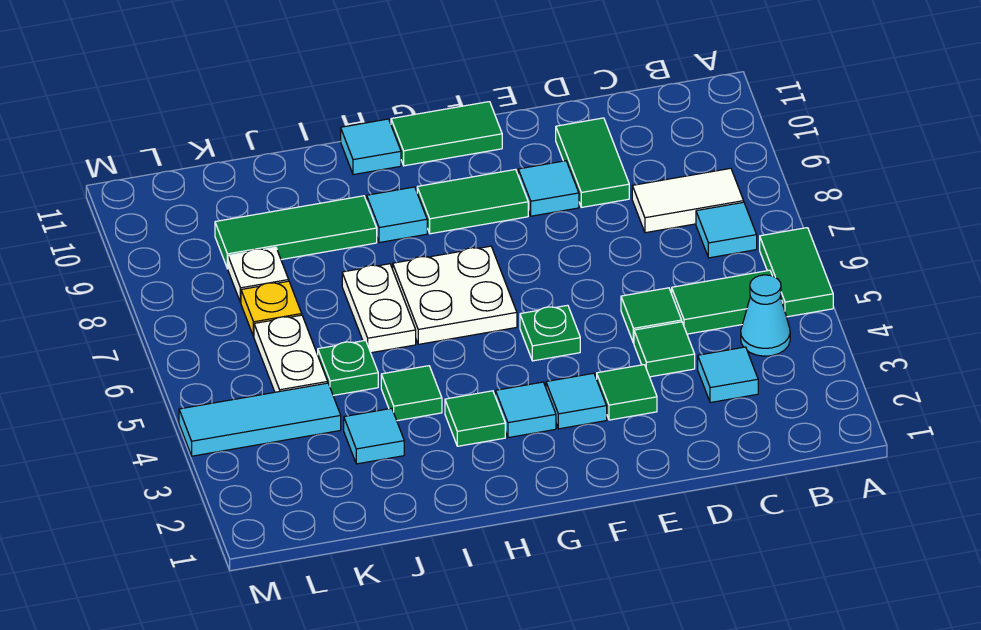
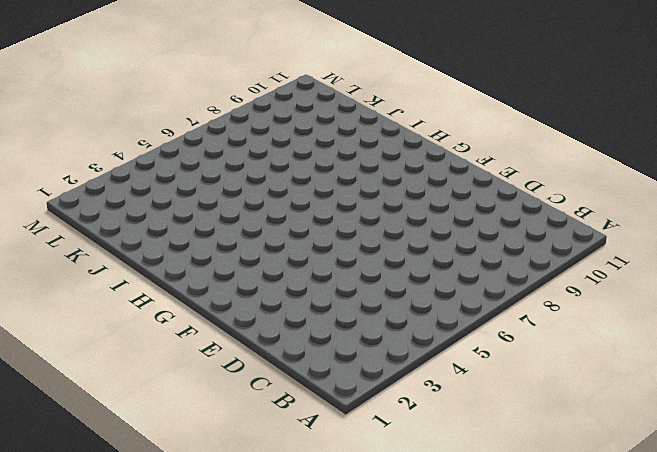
none -> green tile A5:A6 level 1
none -> cyan cone B4 level 1
none -> green tile B5:C5 level 1

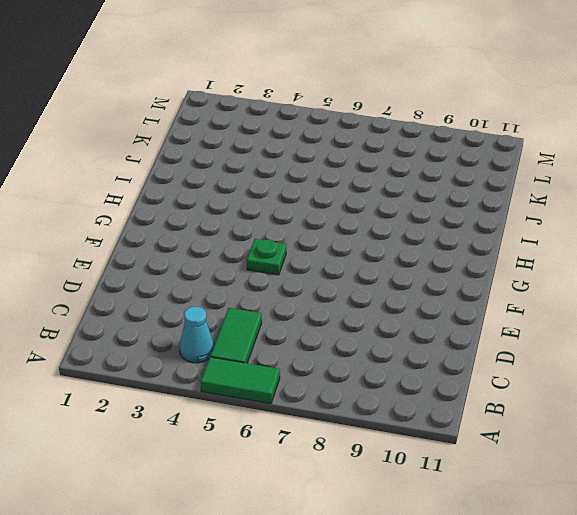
none -> cyan tile B7 level 1
none -> white tile B8:C8 level 1
none -> cyan tile C3 level 1

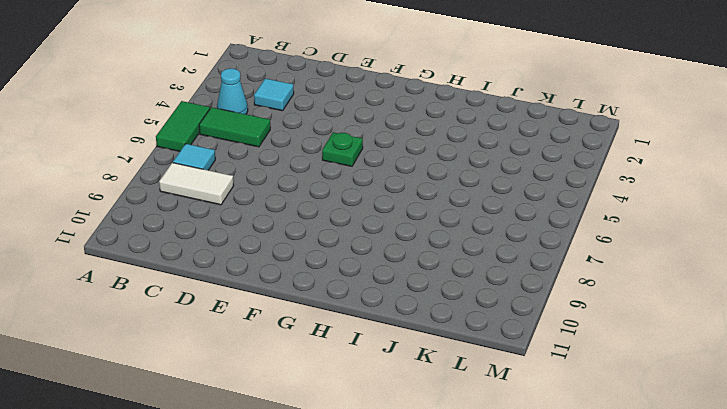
none -> green tile D4 level 1
none -> green tile D5 level 1
none -> green tile D9:D10 level 1

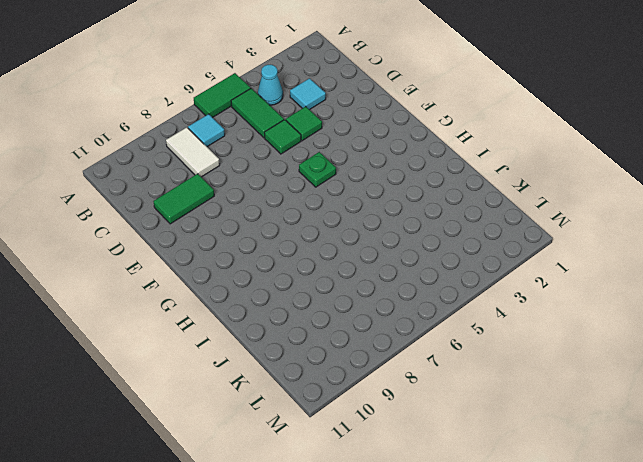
none -> green tile E3 level 1
none -> cyan tile E9 level 1
none -> cyan tile F3 level 1

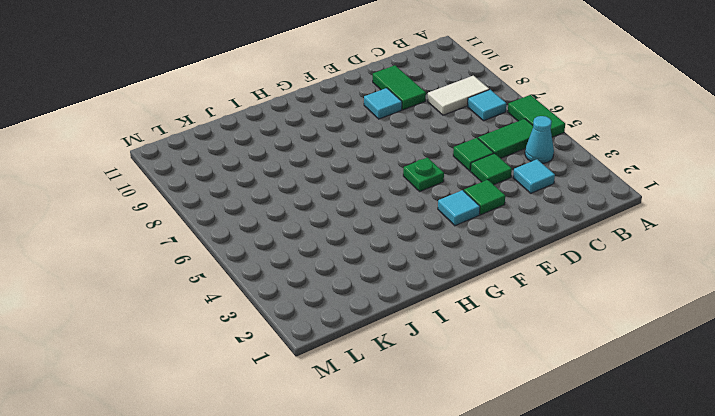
none -> green tile F9:G9 level 1
none -> green tile F11:G11 level 1
none -> cyan tile G3 level 1

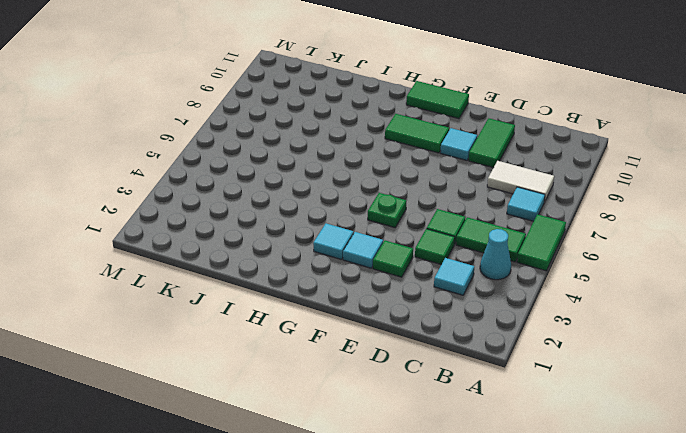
none -> white plate G6:H7 level 1
none -> green tile H3 level 1
none -> cyan tile H9 level 1

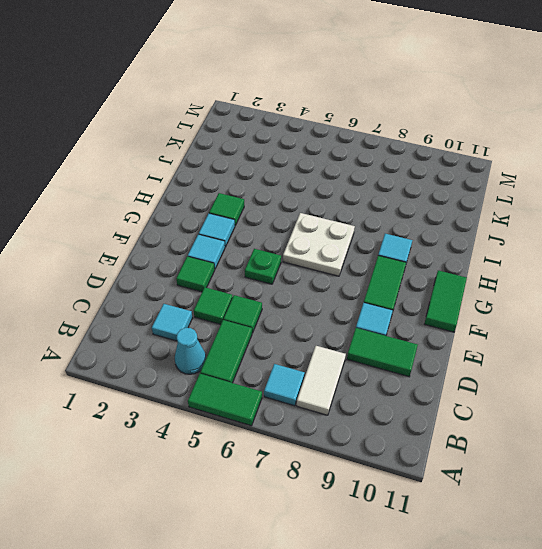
none -> cyan tile H11 level 1
none -> green tile I4 level 1
none -> white plate I6:I7 level 1

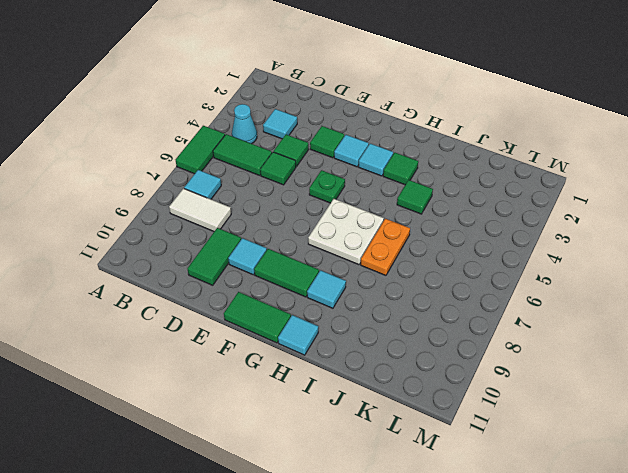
orange plate I6:I7 level 1 -> white plate I6:I7 level 1
none -> green tile I9:K9 level 1
none -> cyan tile J3 level 1
none -> green plate J5 level 1

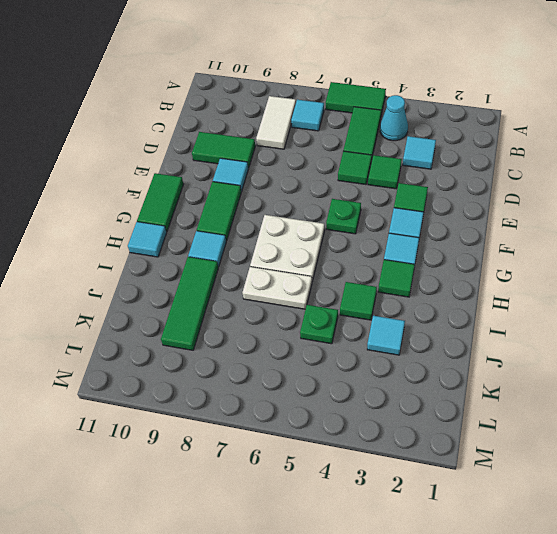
none -> cyan tile K4:M4 level 1
none -> white plate K5:K6 level 1
none -> yellow plate K7 level 1

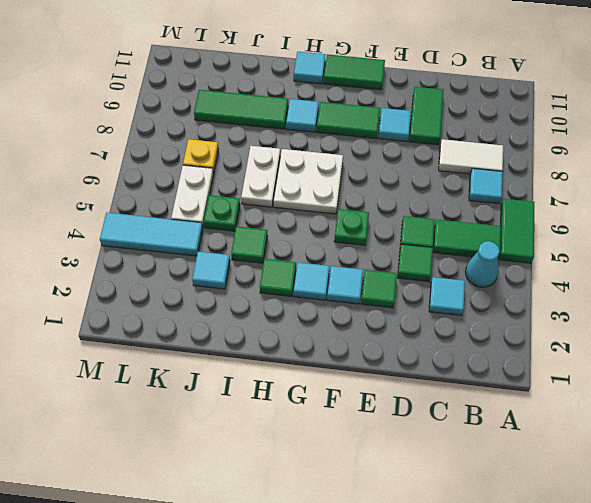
none -> white plate K8 level 1

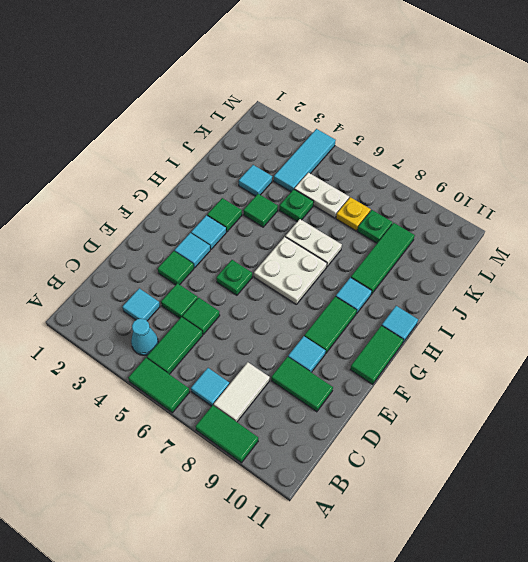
green tile A8:A9 level 1 -> none
green plate K8 level 1 -> white plate K8 level 1

